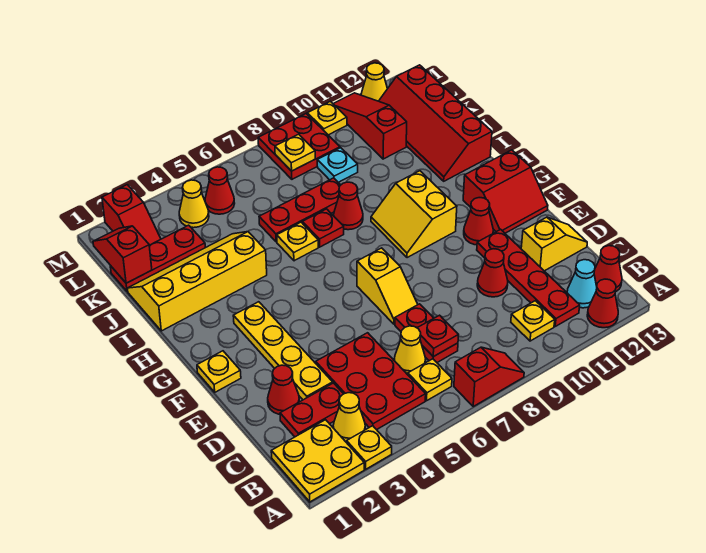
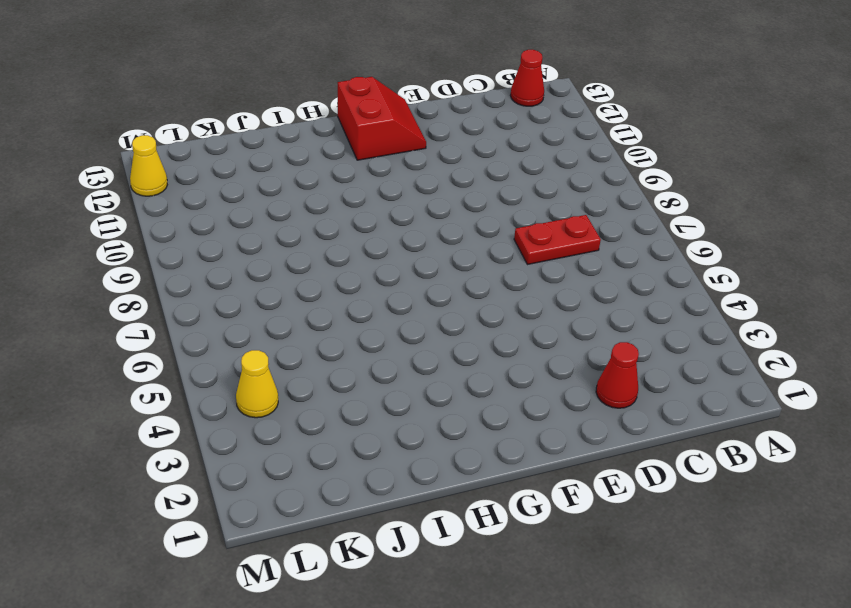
none -> yellow plate A1:B2 level 1
none -> yellow plate A3 level 1
none -> red slope A7:A8 level 1 top 7
none -> red cone A12 level 1

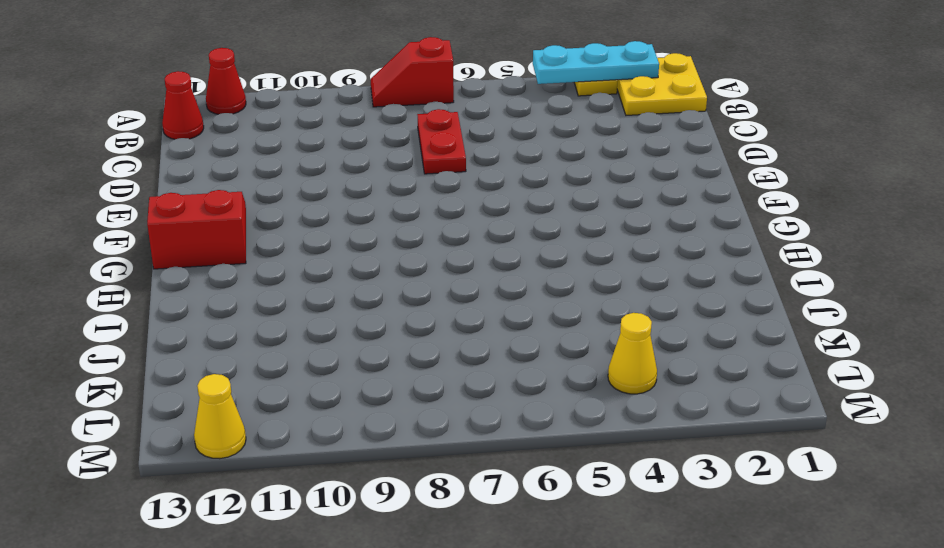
cyan plate A2:A4 level 2 -> none
none -> yellow cone B3 level 1
none -> red plate B4:D5 level 1
none -> yellow plate B6 level 1
none -> yellow plate B10 level 1

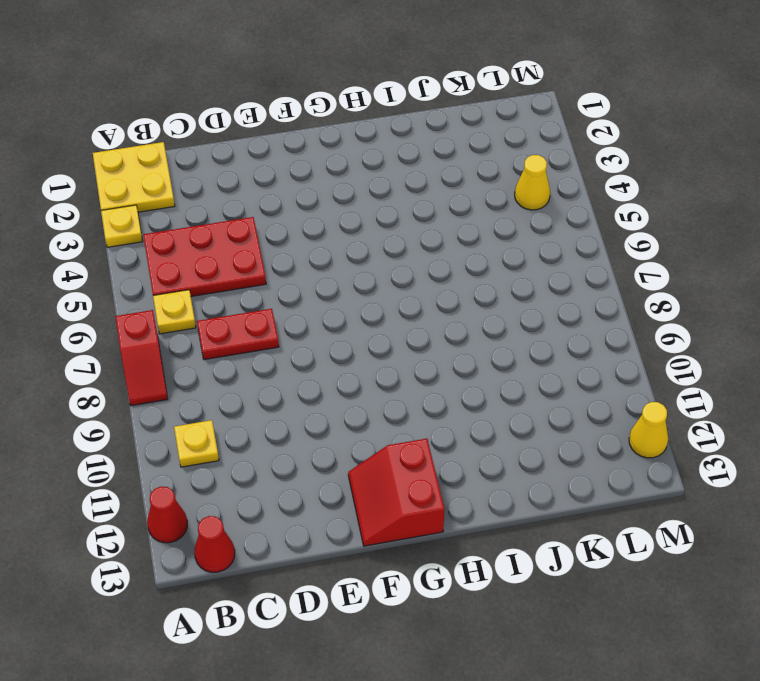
none -> yellow cone B3 level 1
none -> red plate B11:E11 level 1
none -> cyan cone B12 level 1
none -> red plate C2:C3 level 1

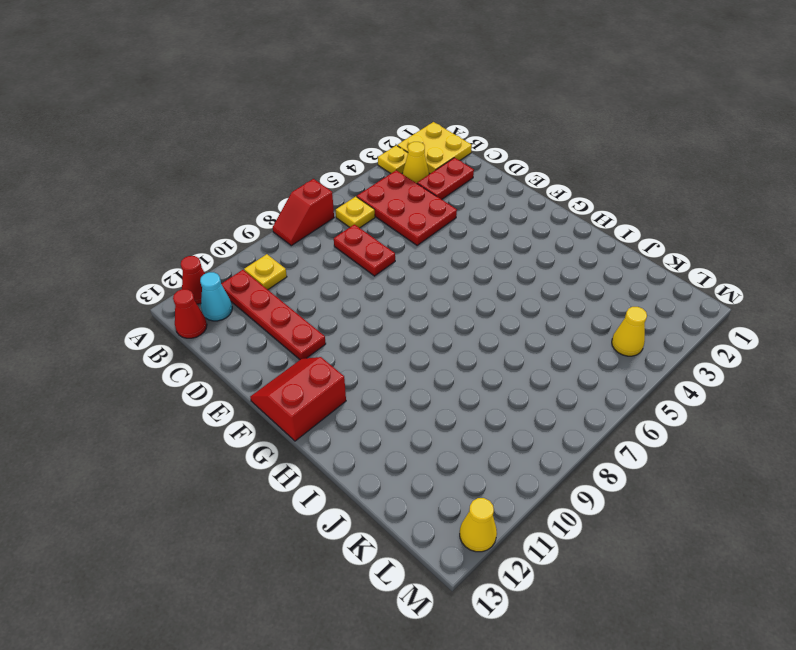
none -> yellow cone C6 level 1
none -> red cone D2 level 1
none -> yellow plate D3:G3 level 1
none -> red cone D10 level 1

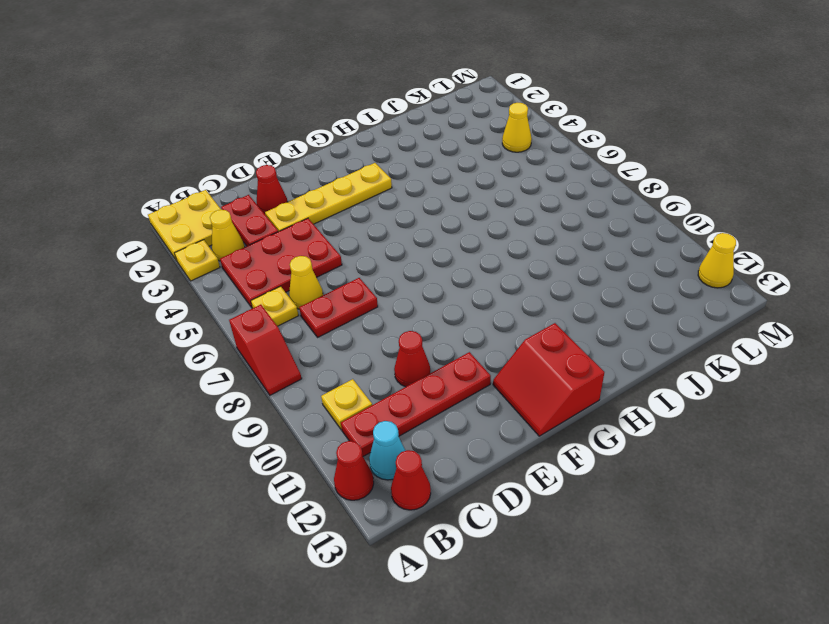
none -> yellow slope D12:D13 level 1 top 12
none -> yellow slope E7:F7 level 1 top F
none -> yellow plate F1 level 1
none -> red cone F11 level 1

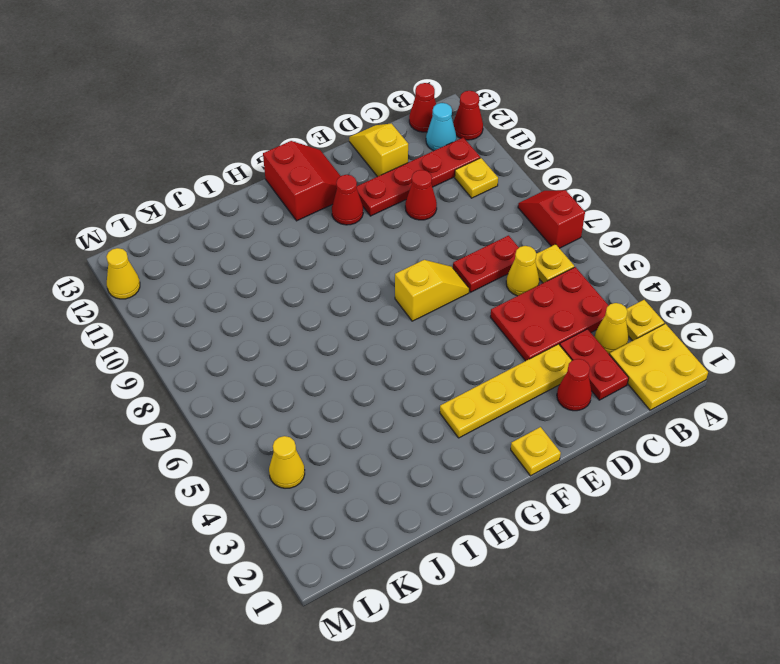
none -> yellow slope G9:H10 level 1 top 10
none -> yellow slope I1:J4 level 1 top I
none -> yellow plate I6 level 1
none -> red plate I7 level 1

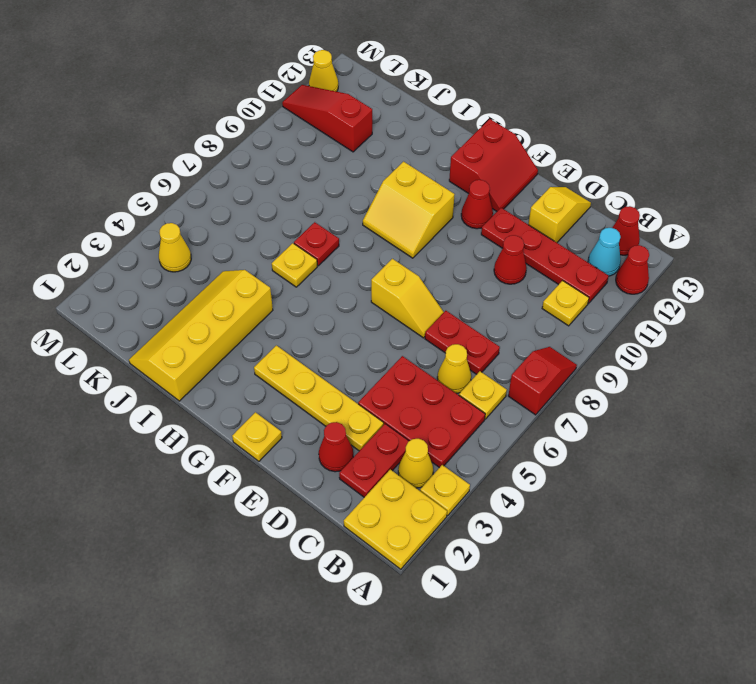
none -> red cone I8 level 1
none -> red slope I12:L13 level 1 top 13
none -> red plate J6:J8 level 1
none -> red plate K1:K3 level 1

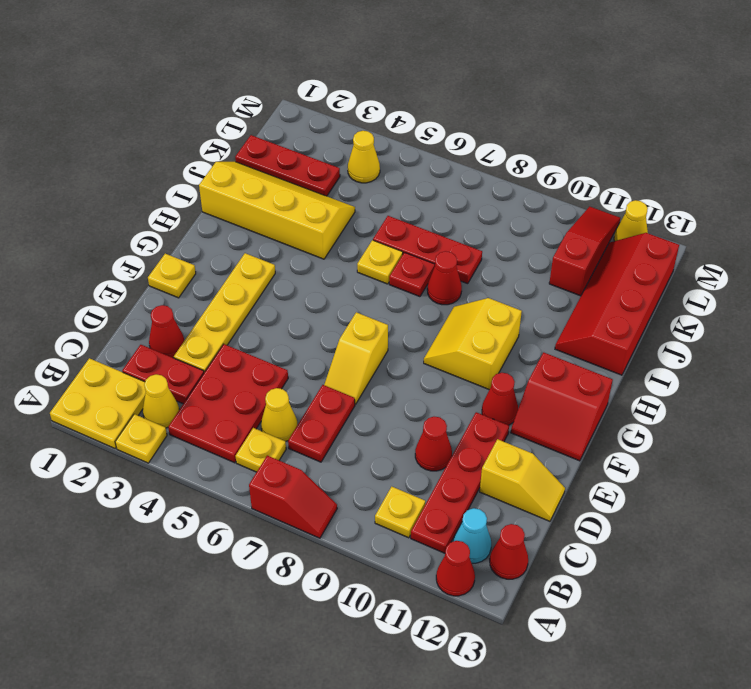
none -> cyan plate K9 level 1
none -> red slope L2:M2 level 1 top M
none -> red cone L5 level 1
none -> red plate L8:M9 level 1

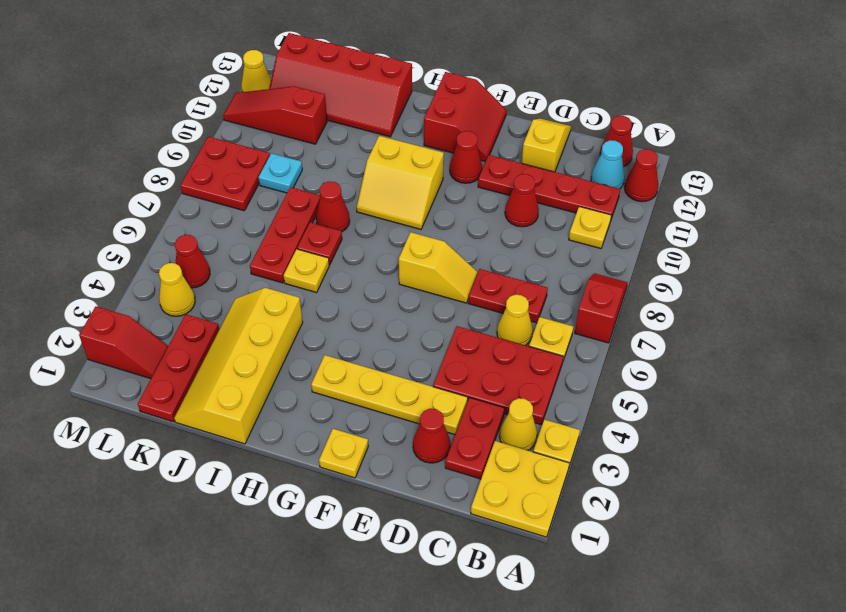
none -> yellow plate M10 level 1
none -> red plate C7 level 2
none -> red slope K1:L1 level 2 top K
none -> yellow plate L8 level 2

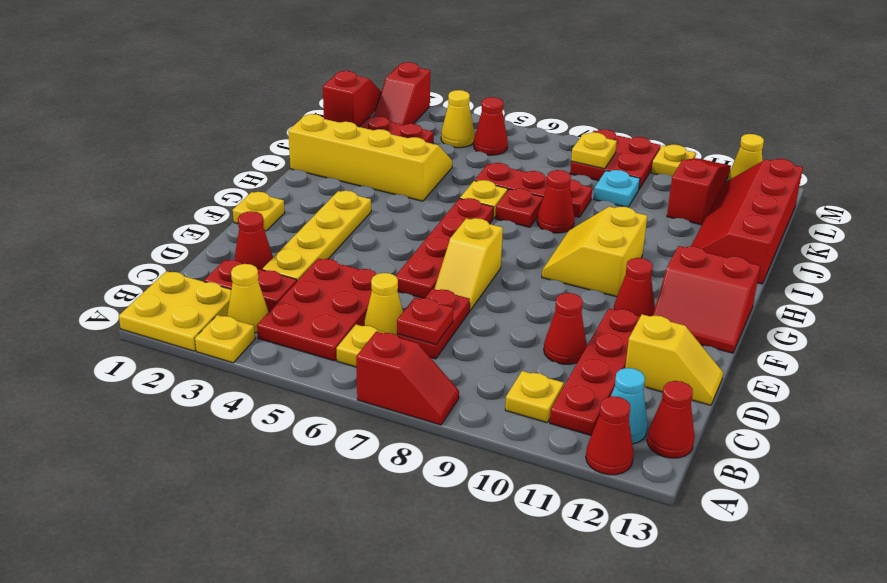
red plate E6:H6 level 1 -> none

